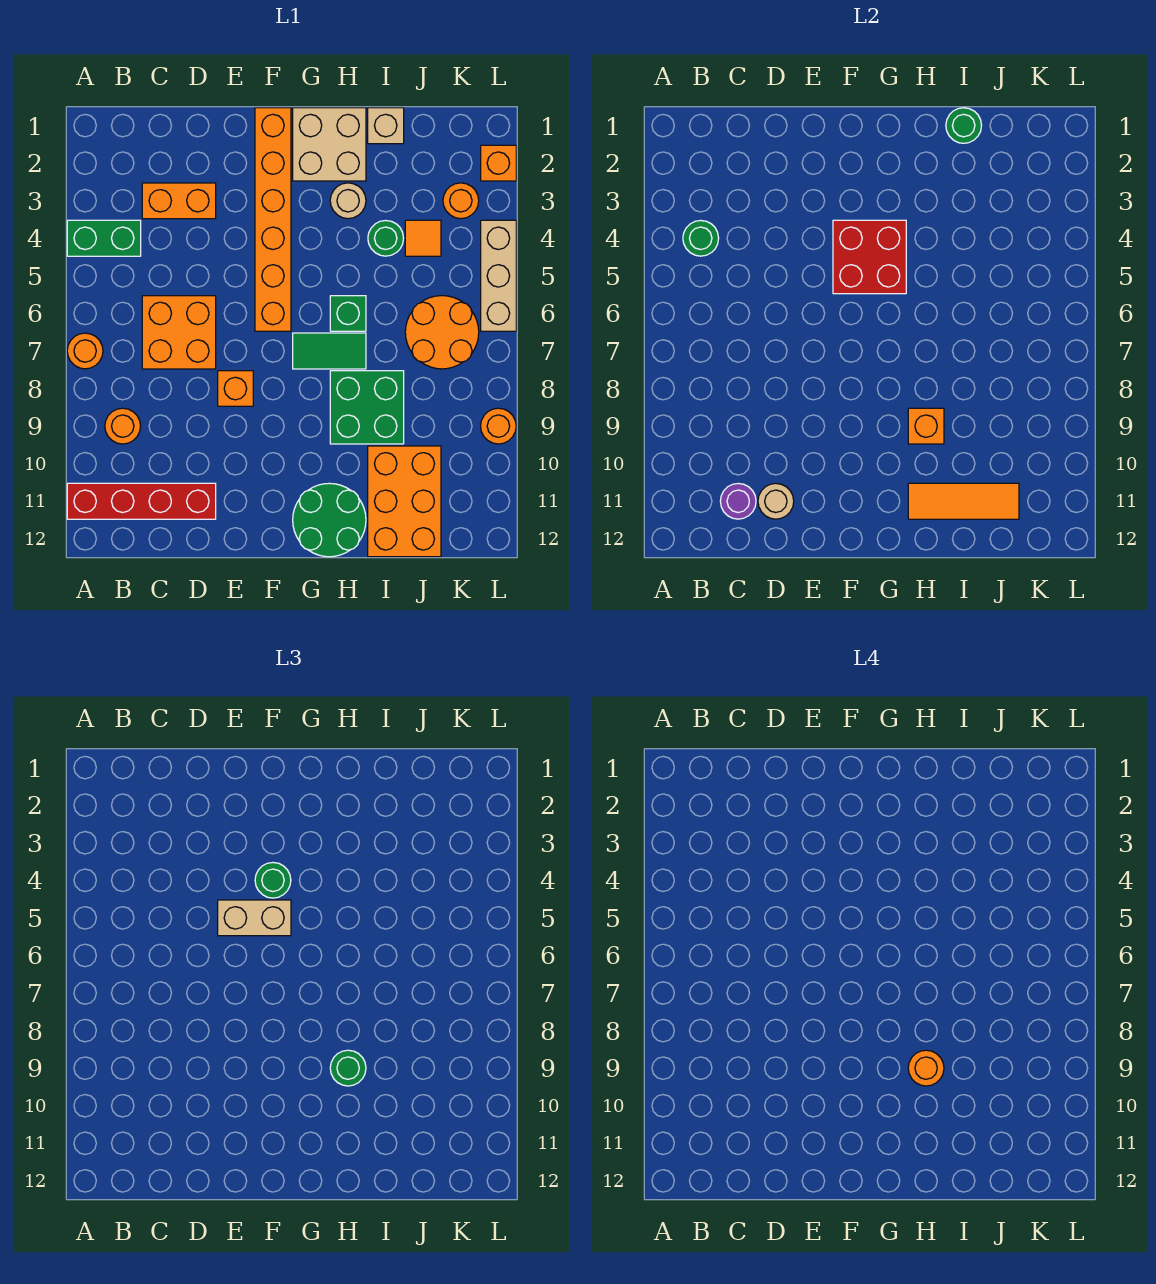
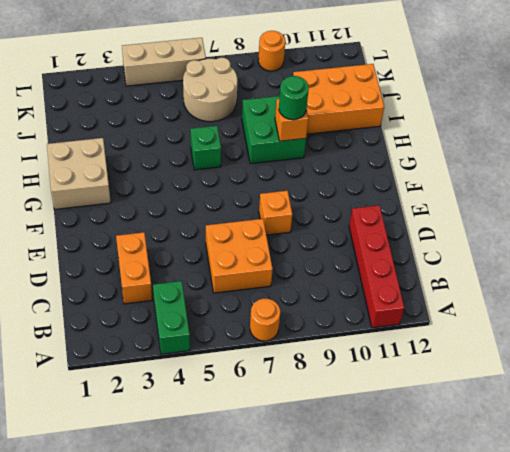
tan round brick J6:K7 level 1 -> orange round brick J6:K7 level 1
none -> orange round brick B9 level 1
none -> orange brick F1:F6 level 1
none -> green tile G7:H7 level 1
none -> green round brick G11:H12 level 1

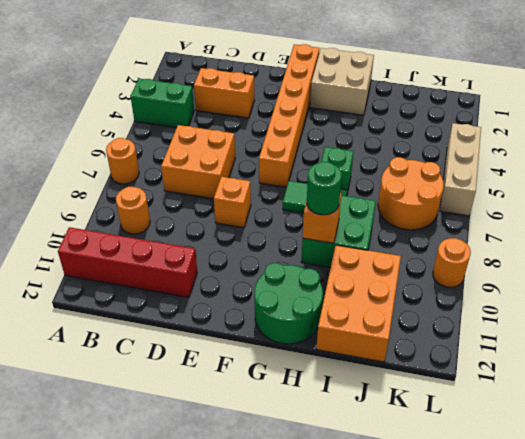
none -> tan round brick H3 level 1
none -> tan brick I1 level 1
none -> green round brick I4 level 1
none -> orange tile J4 level 1

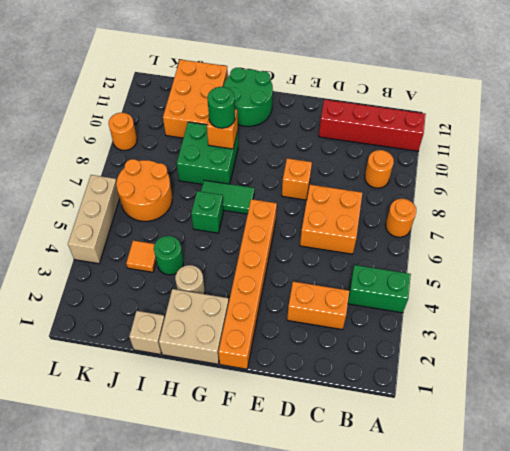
none -> orange round brick K3 level 1
none -> orange brick L2 level 1
none -> green round brick B4 level 2
none -> purple round brick C11 level 2

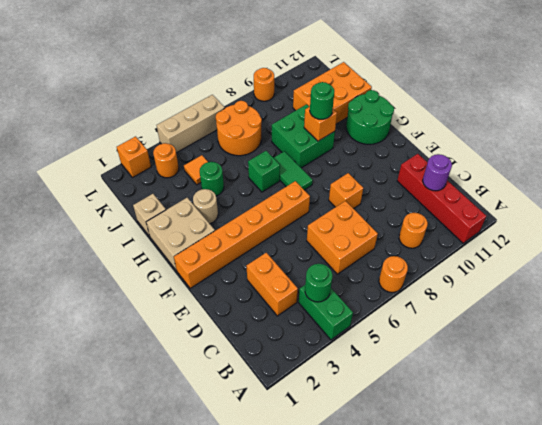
none -> tan round brick D11 level 2
none -> red brick F4:G5 level 2
none -> orange tile H11:J11 level 2
none -> green round brick I1 level 2

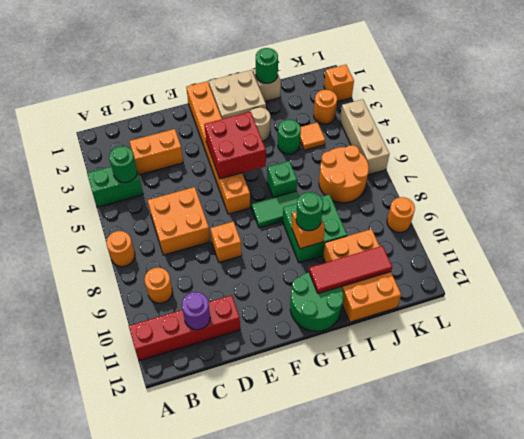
red tile H11:J11 level 2 -> orange tile H11:J11 level 2
none -> tan round brick D11 level 2
none -> tan brick E5:F5 level 3
none -> green round brick F4 level 3
none -> orange round brick H9 level 4

